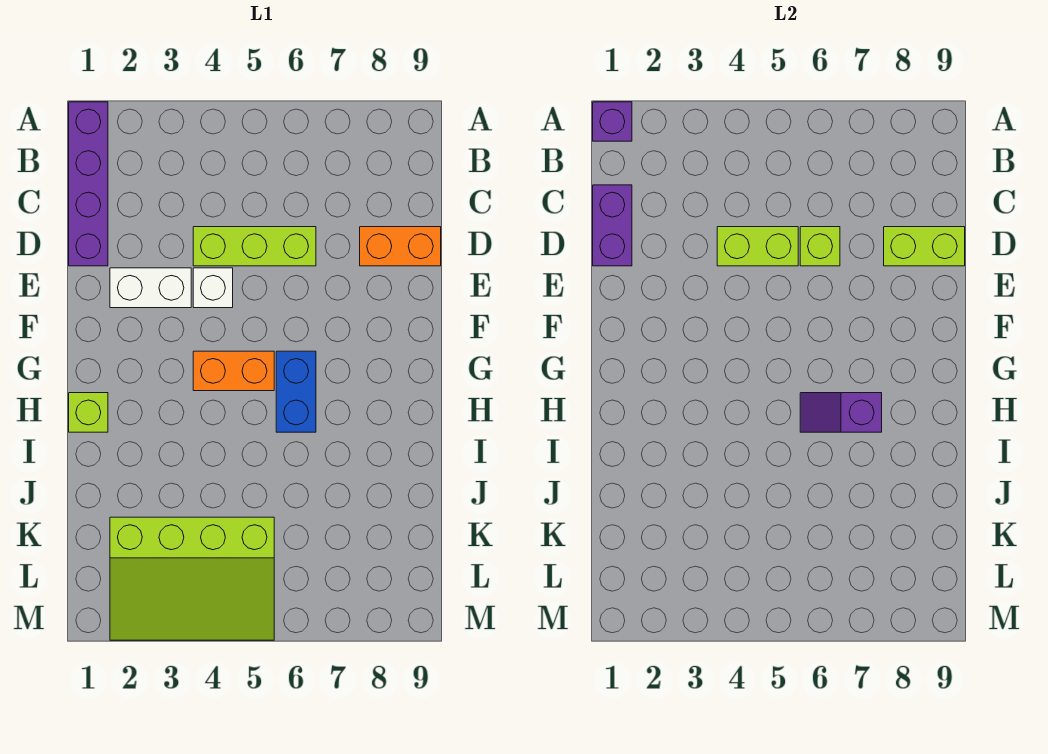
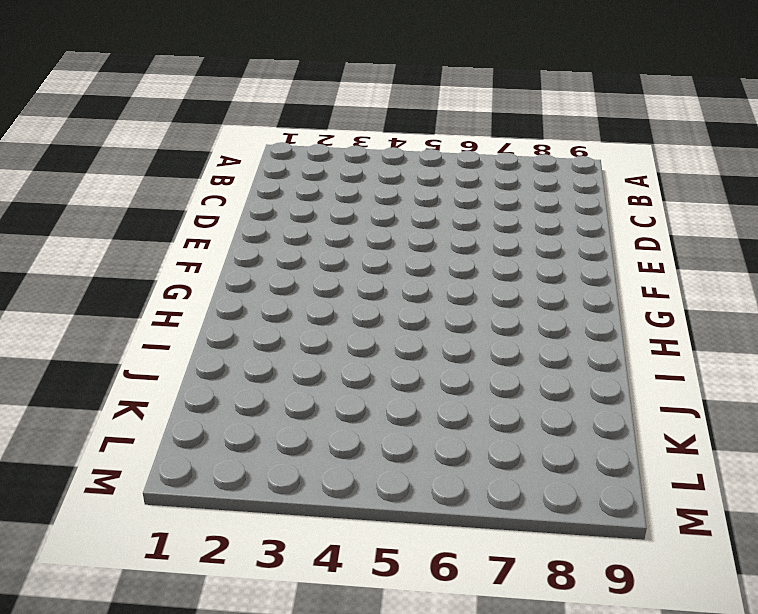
none -> purple brick A1:D1 level 1
none -> lime brick D4:D6 level 1
none -> orange brick D8:D9 level 1

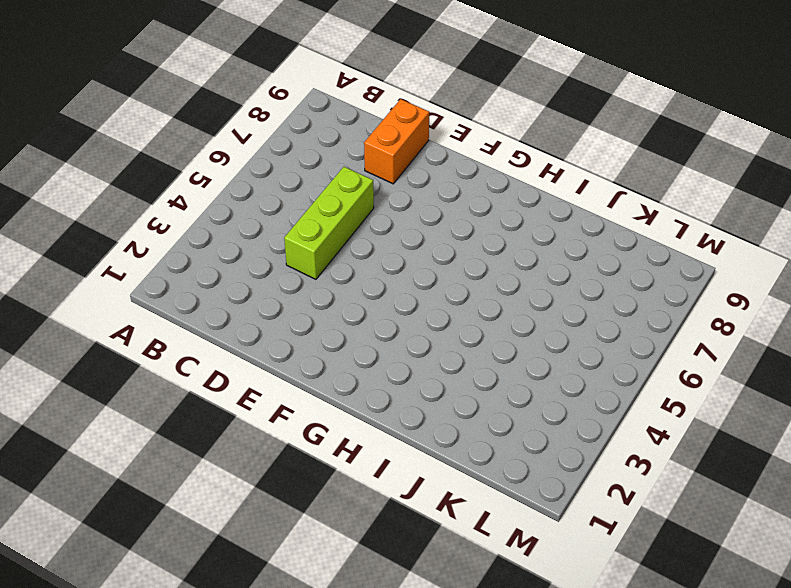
none -> purple brick A1:D1 level 1
none -> white brick E2:E3 level 1
none -> white brick E4 level 1

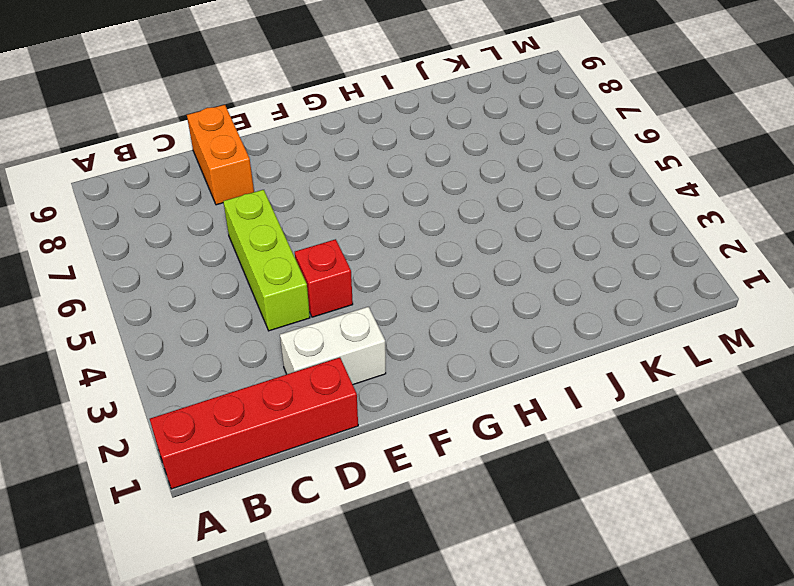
red brick A1:D1 level 1 -> purple brick A1:D1 level 1
white brick D2:E2 level 1 -> white brick E2:E3 level 1
red brick E4 level 1 -> white brick E4 level 1
none -> orange brick G4:G5 level 1
none -> blue brick G6:H6 level 1
none -> lime brick H1 level 1

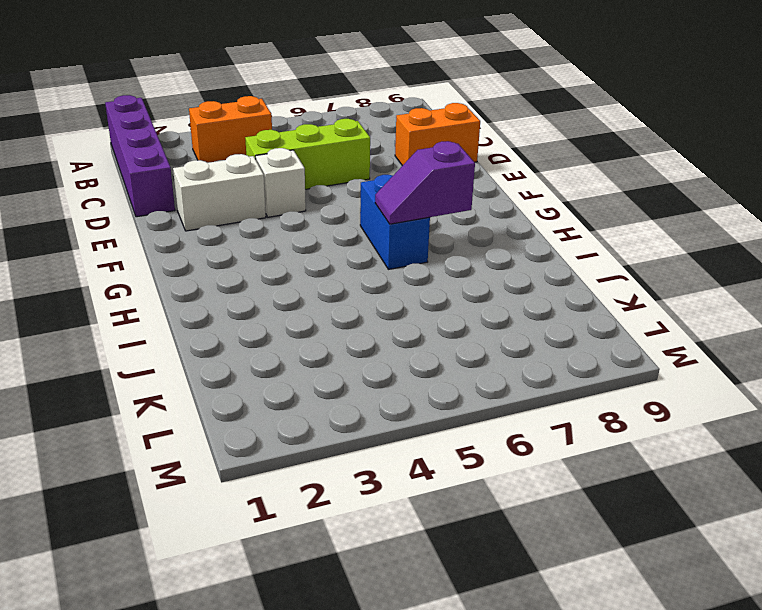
orange brick B3:B4 level 1 -> orange brick G4:G5 level 1
none -> lime brick H1 level 1
none -> lime slope K2:M5 level 1 top K
none -> purple brick A1 level 2

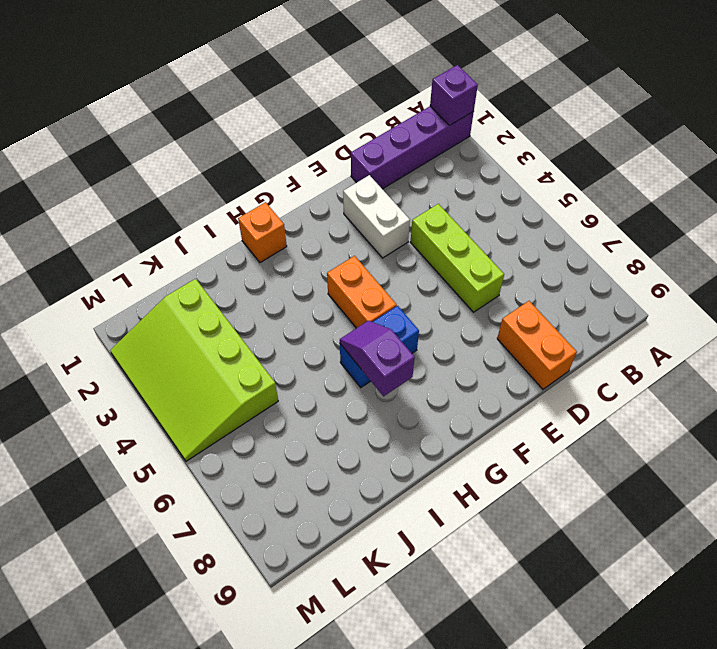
orange brick H1 level 1 -> lime brick H1 level 1
none -> white brick E4 level 1
none -> purple brick C1:D1 level 2
none -> lime brick D4:D5 level 2

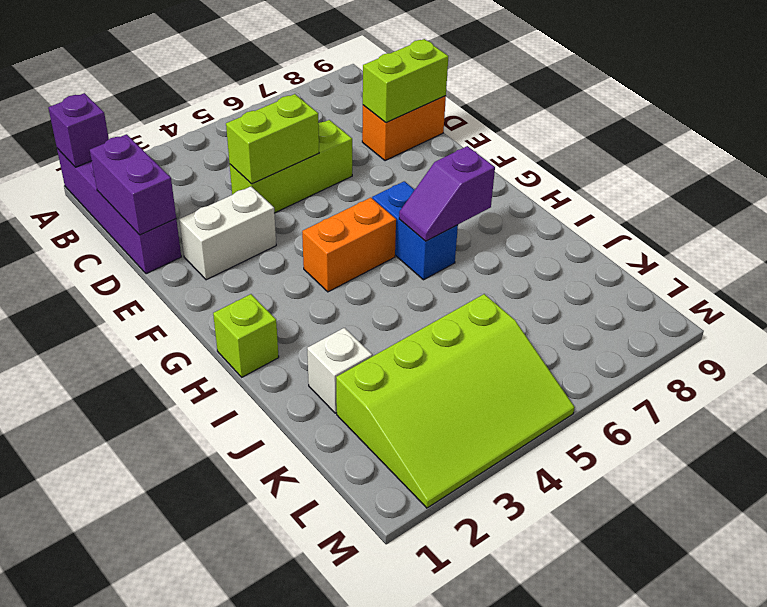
white brick J2 level 1 -> white brick E4 level 1
none -> lime brick D6 level 2

